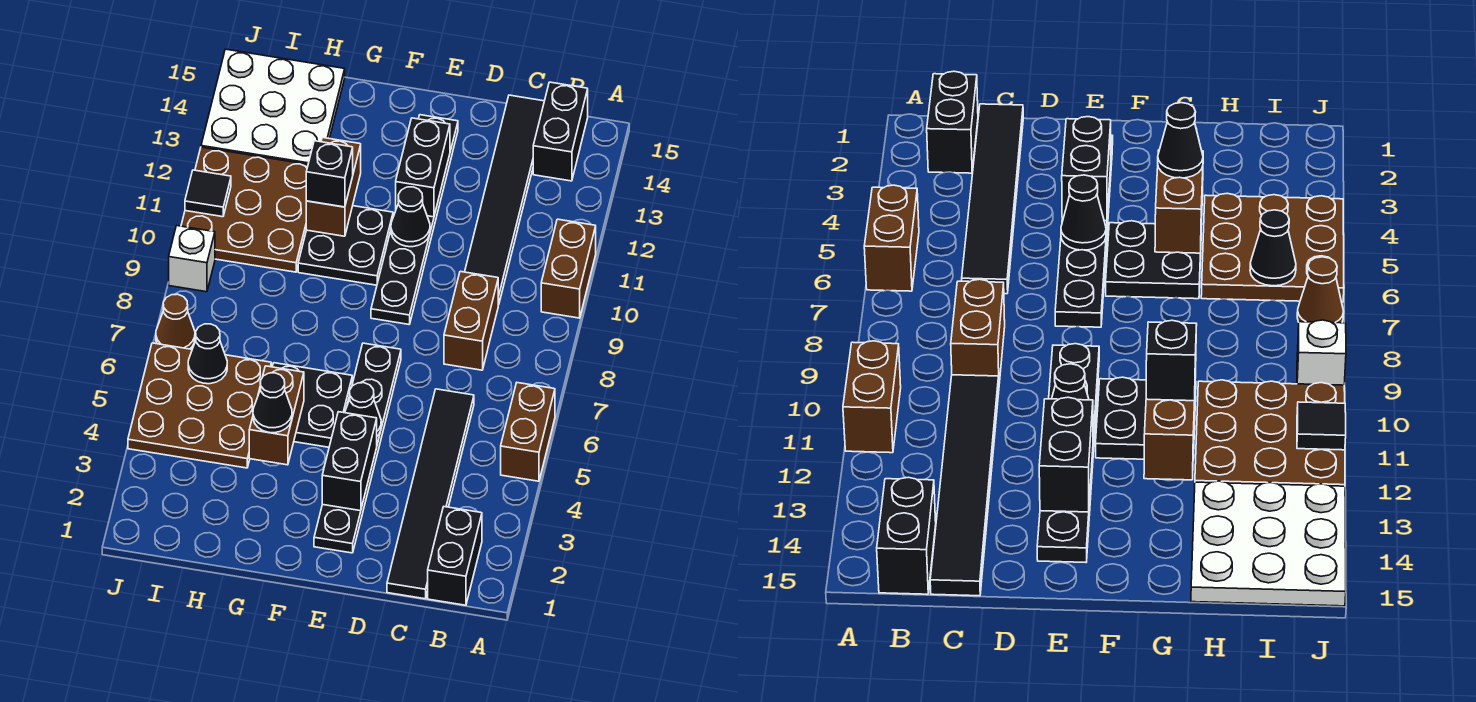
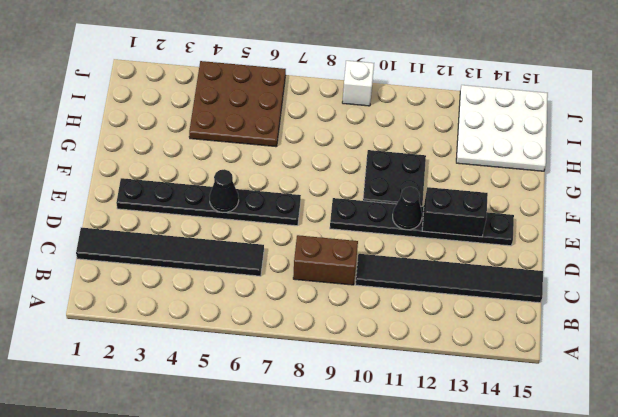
none -> brown brick A5:A6 level 1
none -> brown brick A10:A11 level 1
none -> black brick B1:B2 level 1

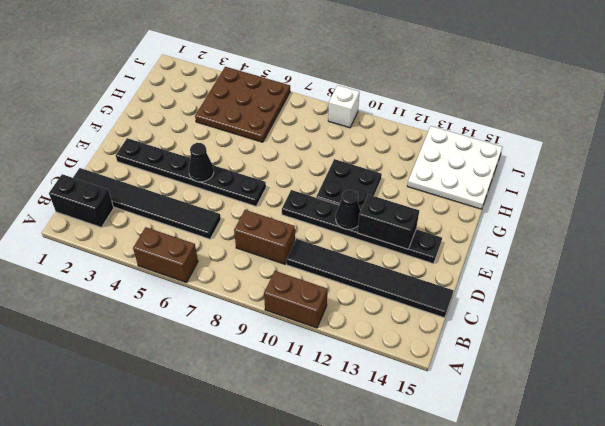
none -> black brick B14:B15 level 1
none -> black plate F5:G6 level 1
none -> brown plate H10:J12 level 1

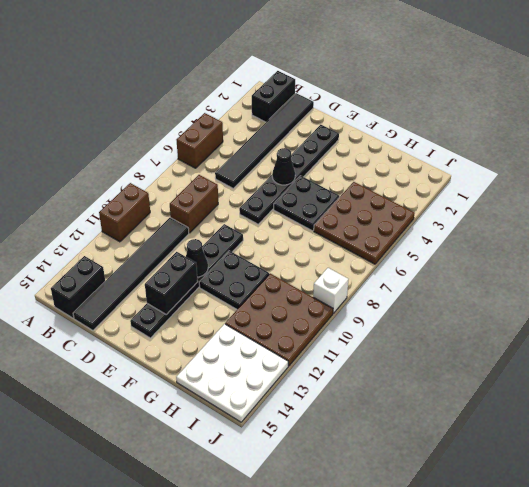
none -> brown cone J7 level 1
none -> black brick E3:E4 level 2
none -> brown brick G4:G5 level 2

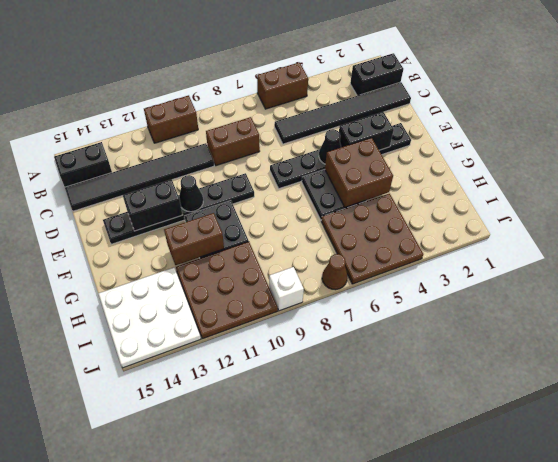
brown brick F4:G5 level 2 -> brown brick G4:G5 level 2
none -> black cone I6 level 2
none -> black tile J11 level 2
none -> black cone G4 level 3

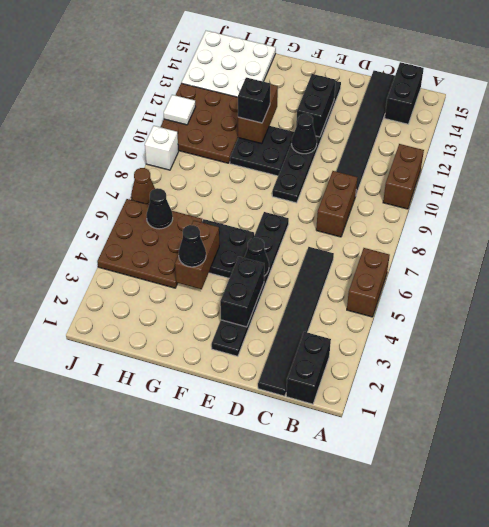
white tile J11 level 2 -> black tile J11 level 2

